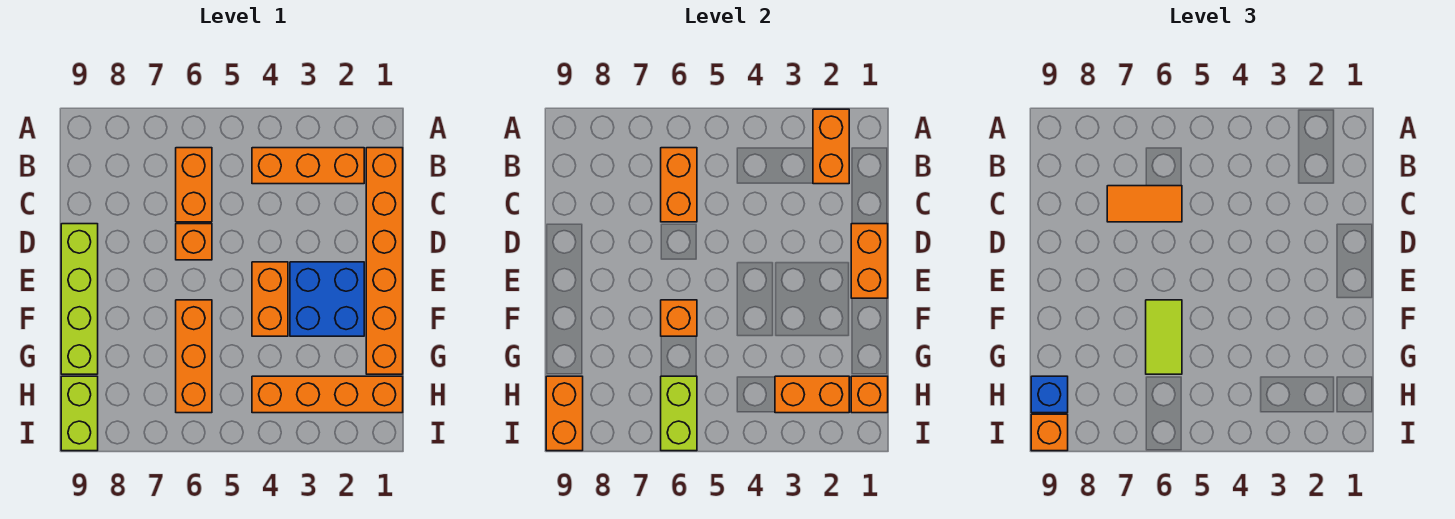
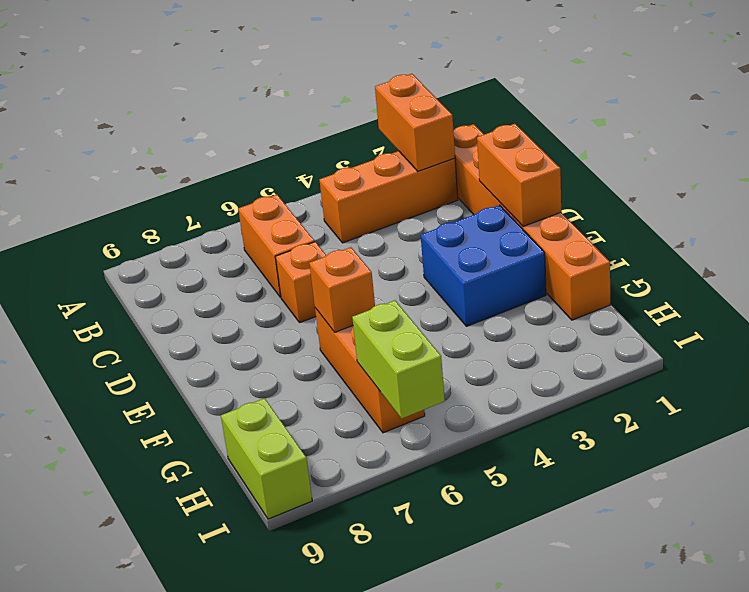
none -> lime brick D9:G9 level 1
none -> orange brick E4:F4 level 1
none -> orange brick H1:H4 level 1

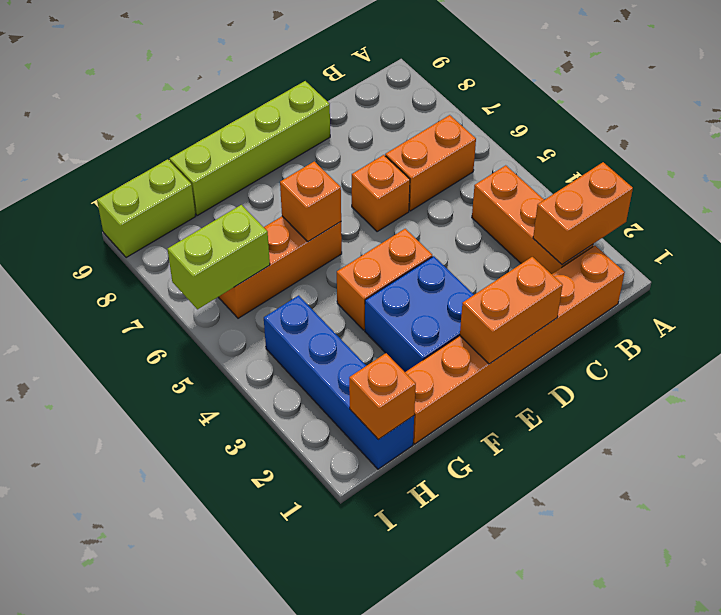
blue brick H1:H4 level 1 -> orange brick H1:H4 level 1
none -> orange brick B6:C6 level 2
none -> orange brick H2:H3 level 2
none -> orange brick H9:I9 level 2

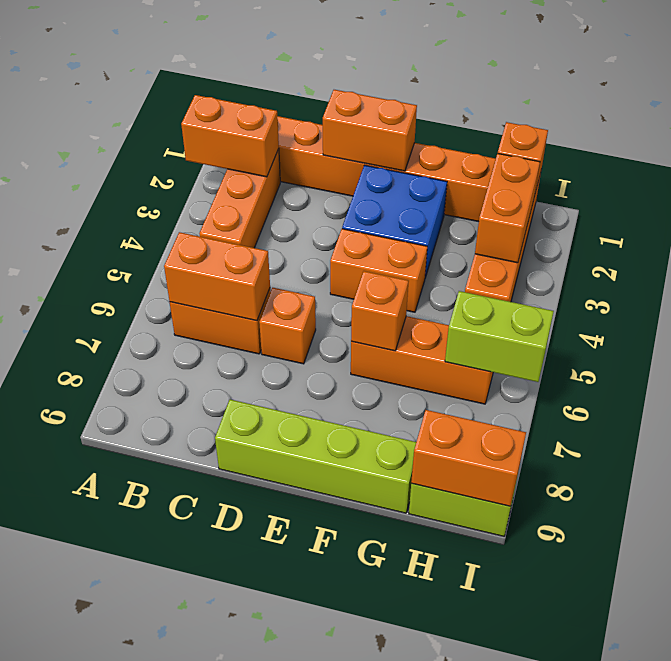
none -> orange tile C6:C7 level 3
none -> lime tile F6:G6 level 3
none -> blue brick H9 level 3

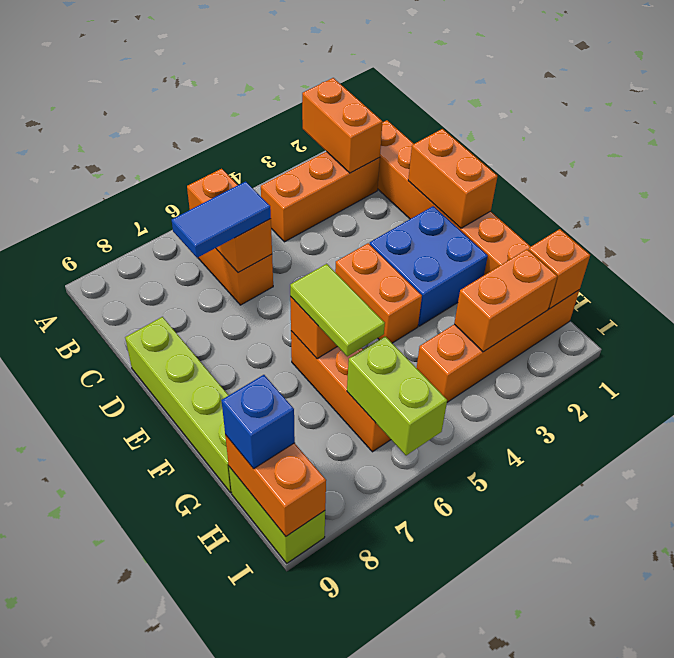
blue tile C6:C7 level 3 -> orange tile C6:C7 level 3
none -> orange brick D6 level 1
none -> orange brick I9 level 3

